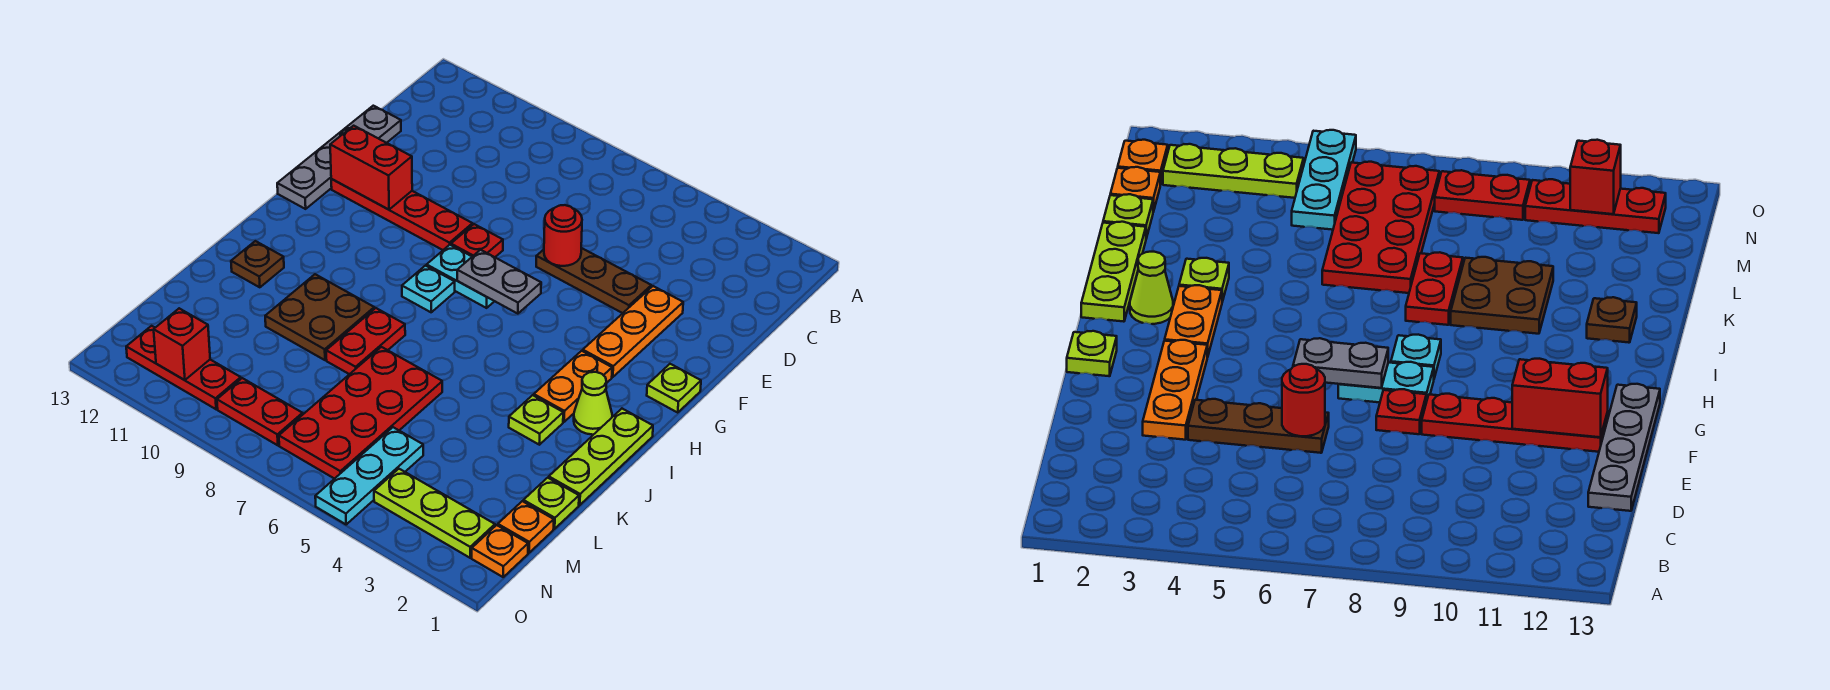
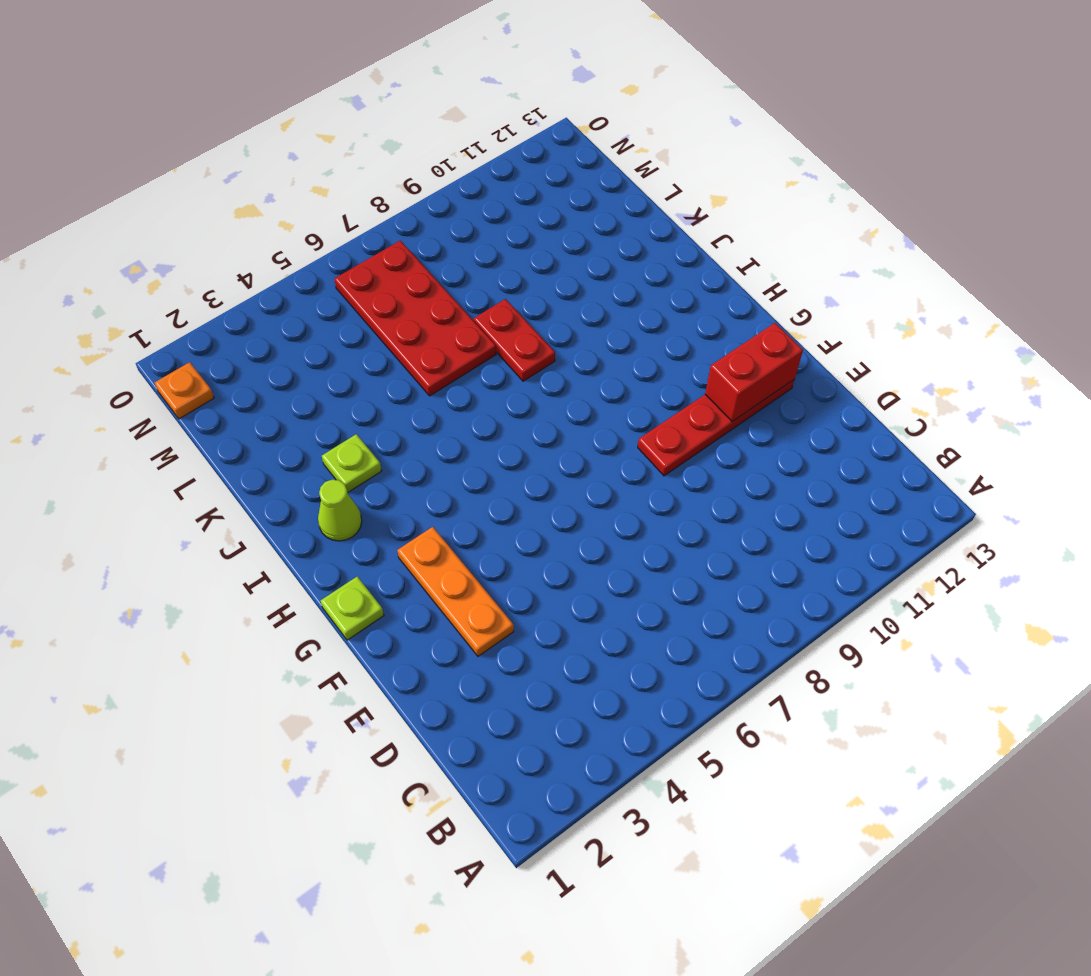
none -> grey plate D13:G13 level 1
none -> brown plate E4:E6 level 1
none -> red plate F8 level 1

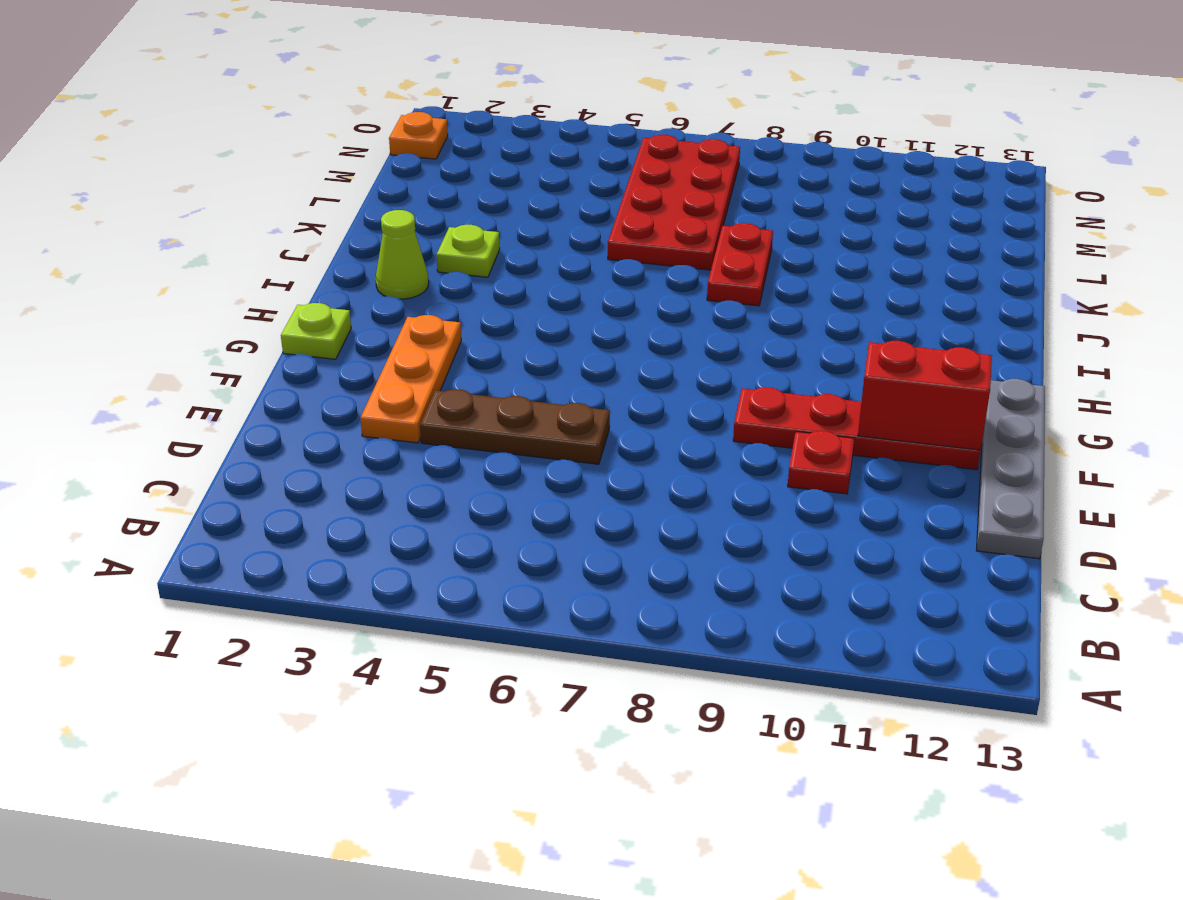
red plate E10 level 1 -> red plate F8 level 1
none -> cyan plate G7:G8 level 1
none -> orange plate H3:I3 level 1
none -> cyan plate H8 level 1

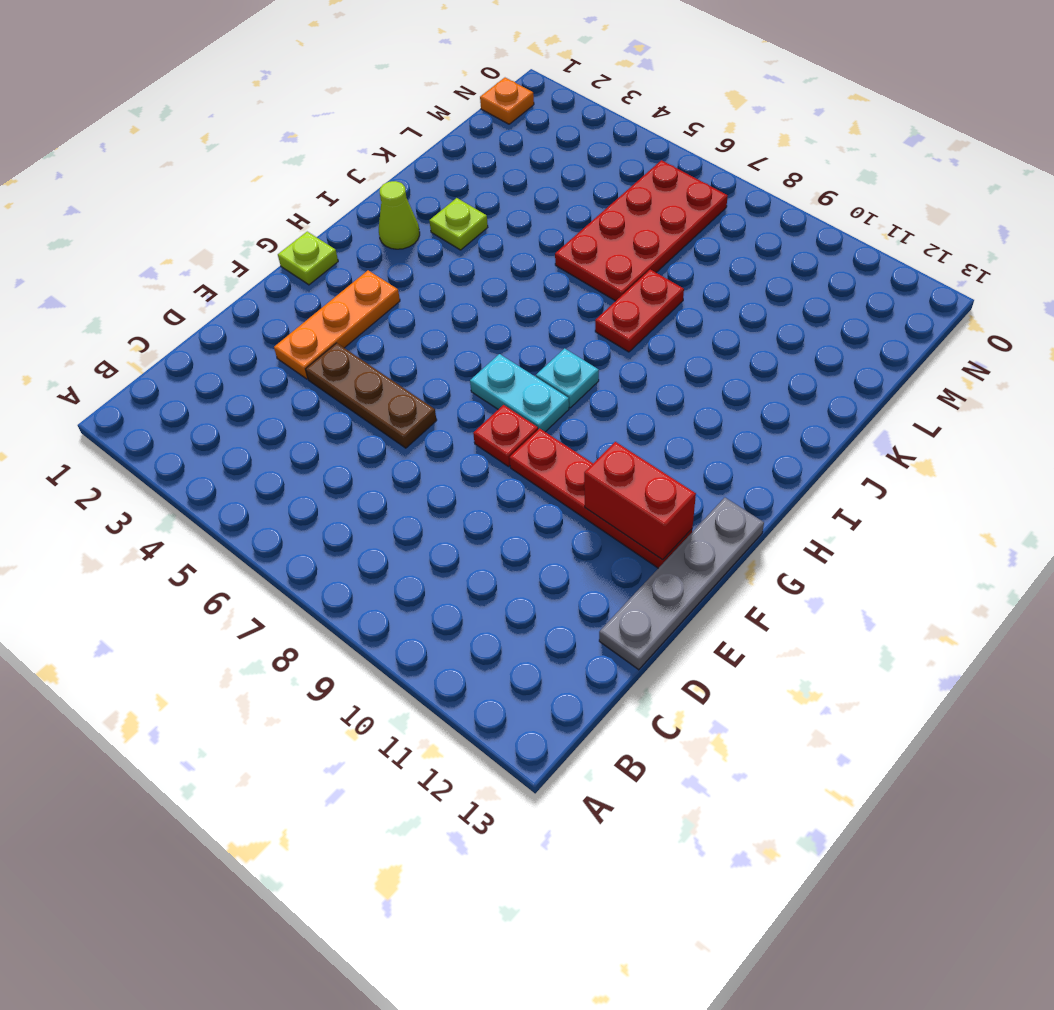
none -> orange plate H3:I3 level 1
none -> lime plate I1:K1 level 1
none -> brown plate J9:K10 level 1

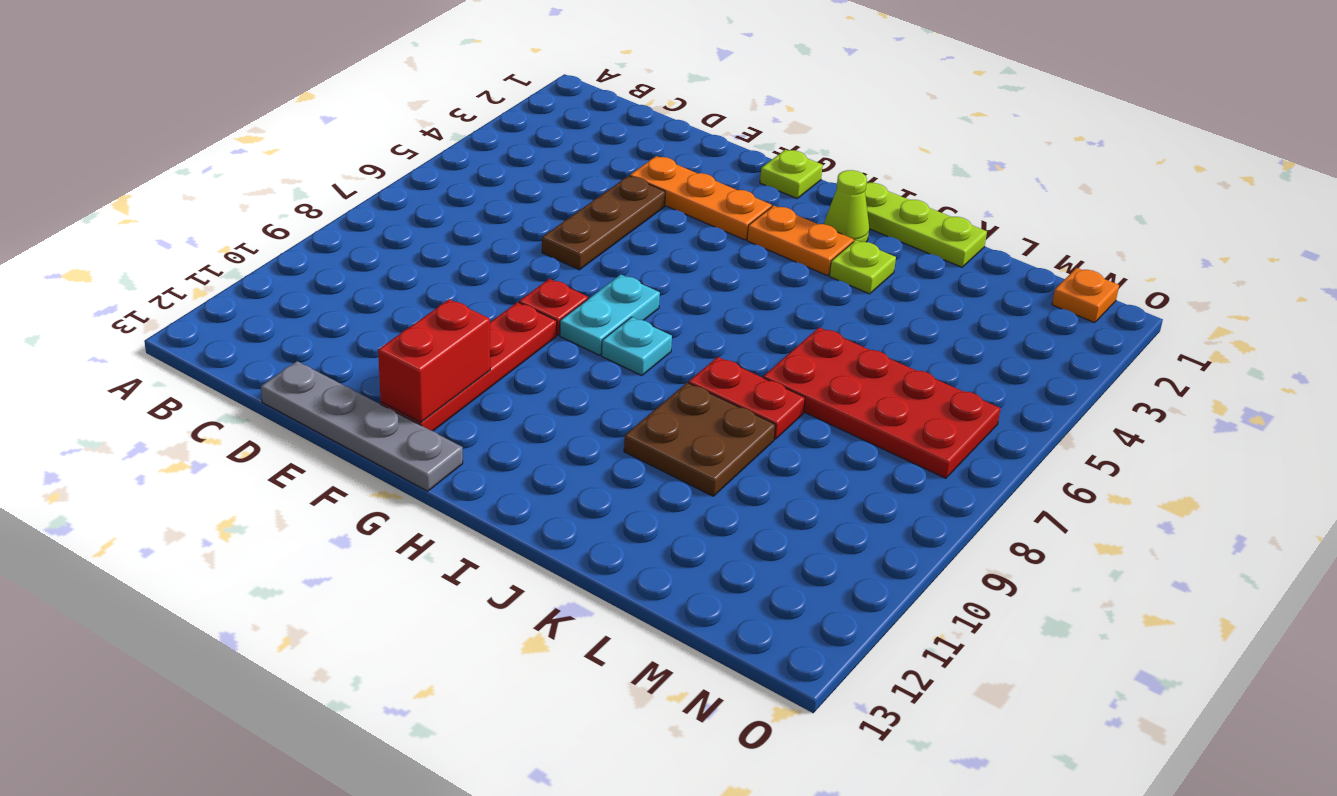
none -> brown plate J12 level 1
none -> lime plate L1 level 1
none -> orange plate M1 level 1

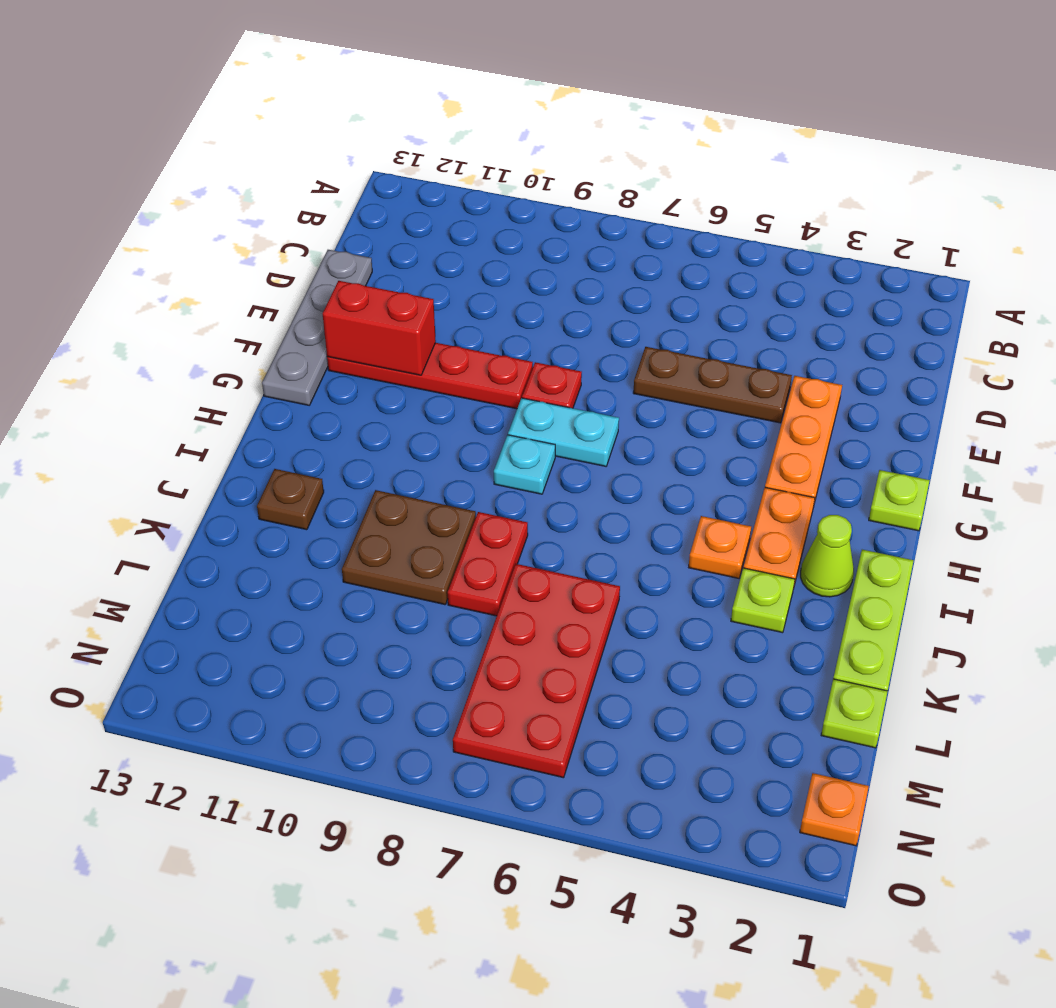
orange plate I4 level 1 -> orange plate M1 level 1
none -> cyan plate M5:O5 level 1
none -> lime plate N2:N4 level 1
none -> red plate N8:N9 level 1

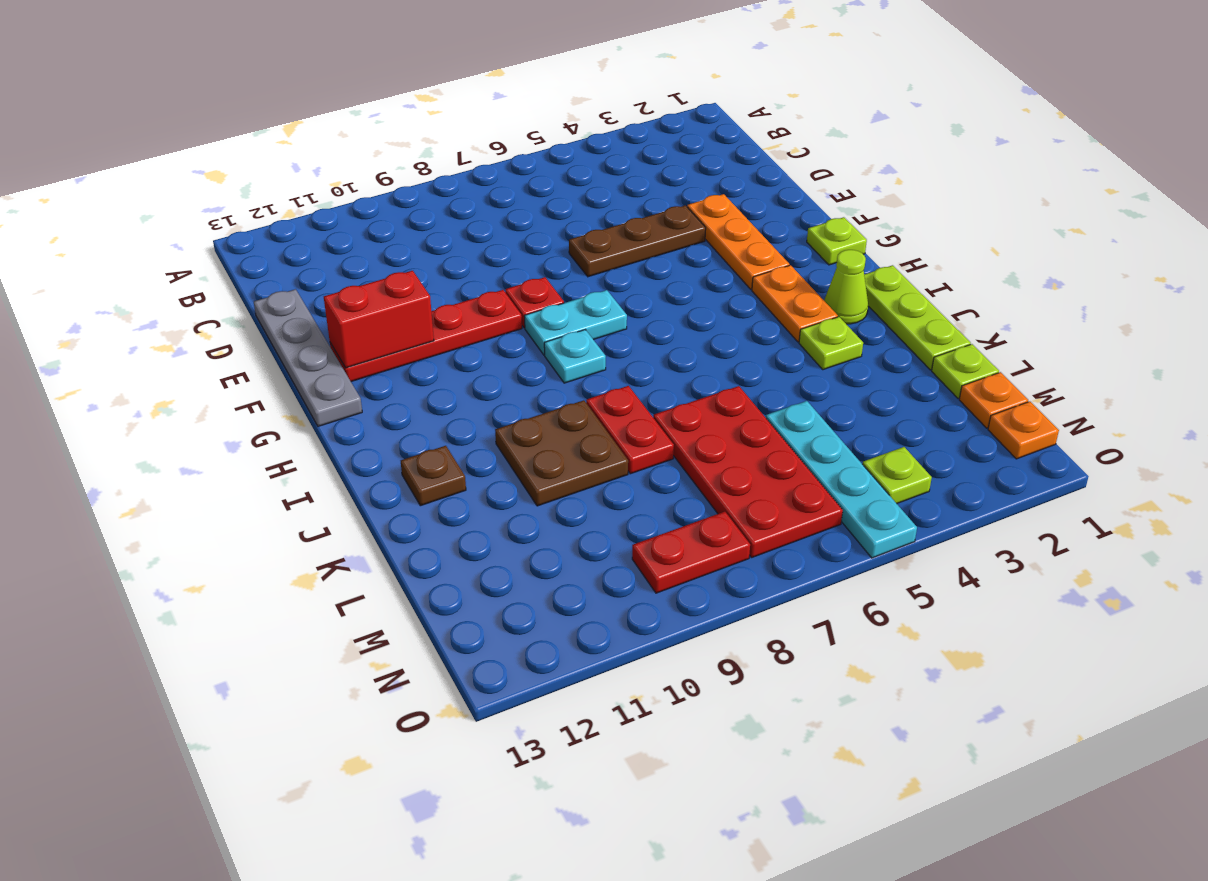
cyan plate L5:O5 level 1 -> cyan plate M5:O5 level 1
lime plate N4 level 1 -> lime plate N2:N4 level 1
none -> red plate N10:N12 level 1
none -> red round brick E6 level 2
none -> grey plate G6:G7 level 2

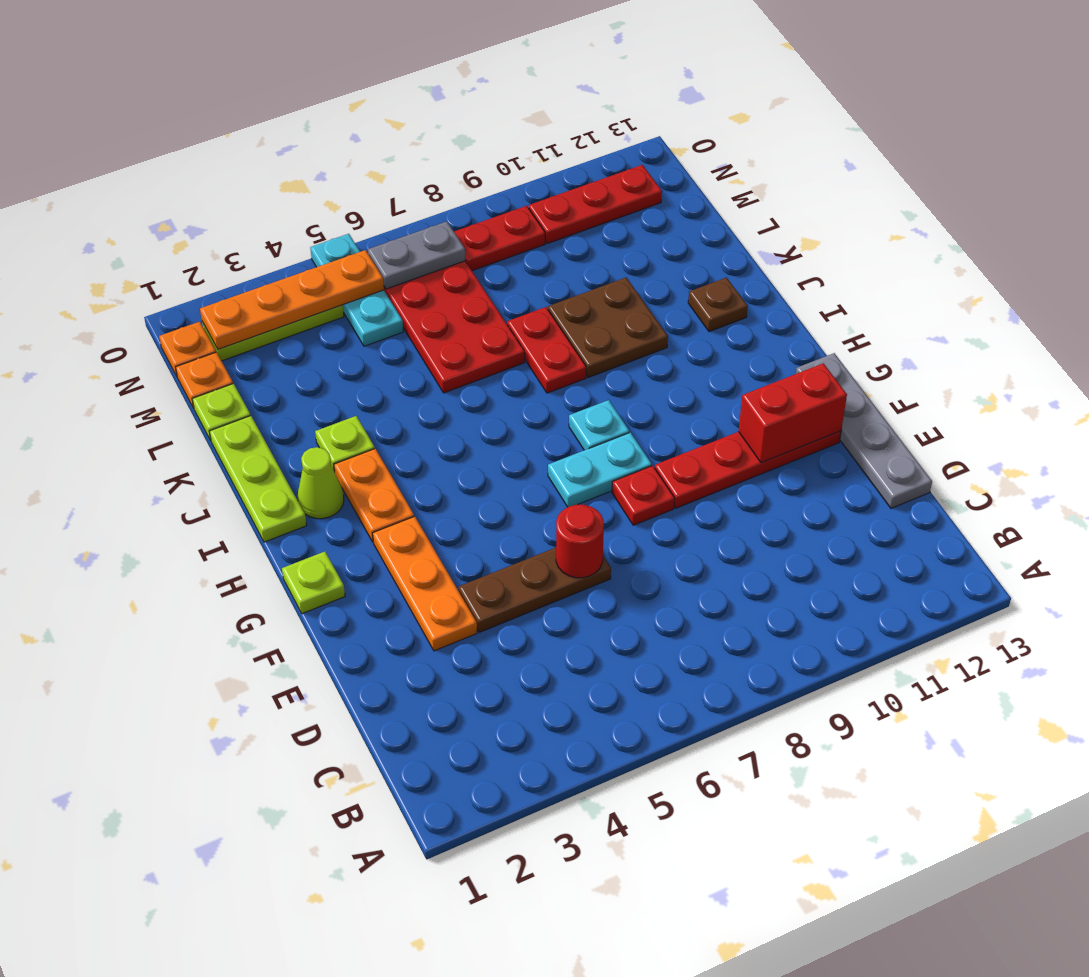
orange plate N2:N5 level 2 -> none
grey plate N6:N7 level 2 -> grey plate G6:G7 level 2
none -> red brick N11 level 2

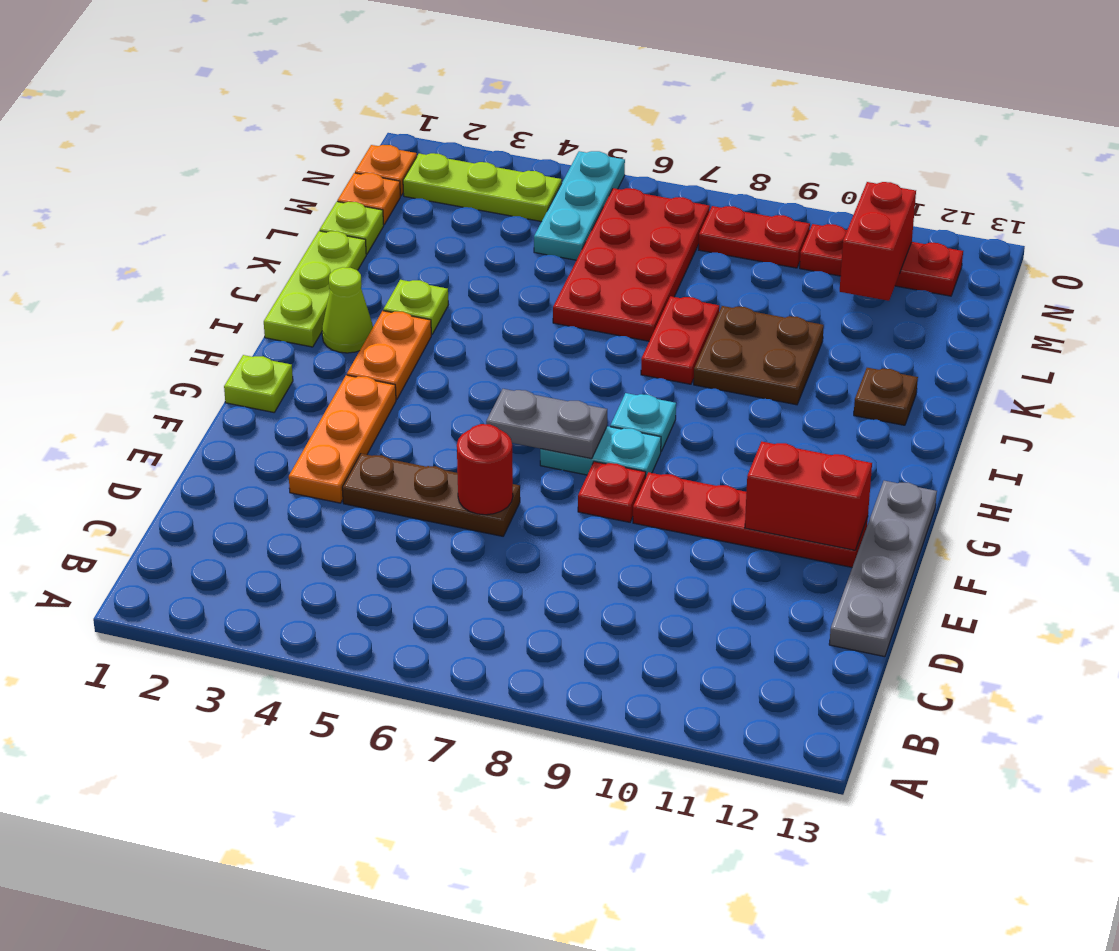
red brick M11:N11 level 2 -> red brick N11 level 2

